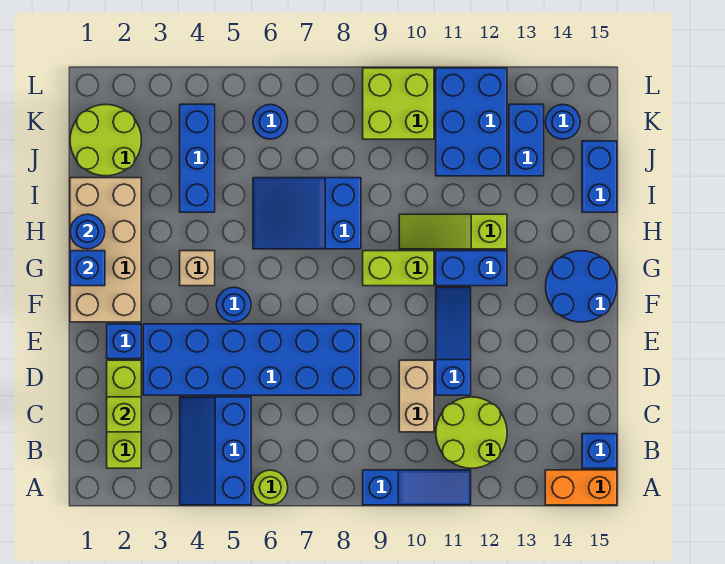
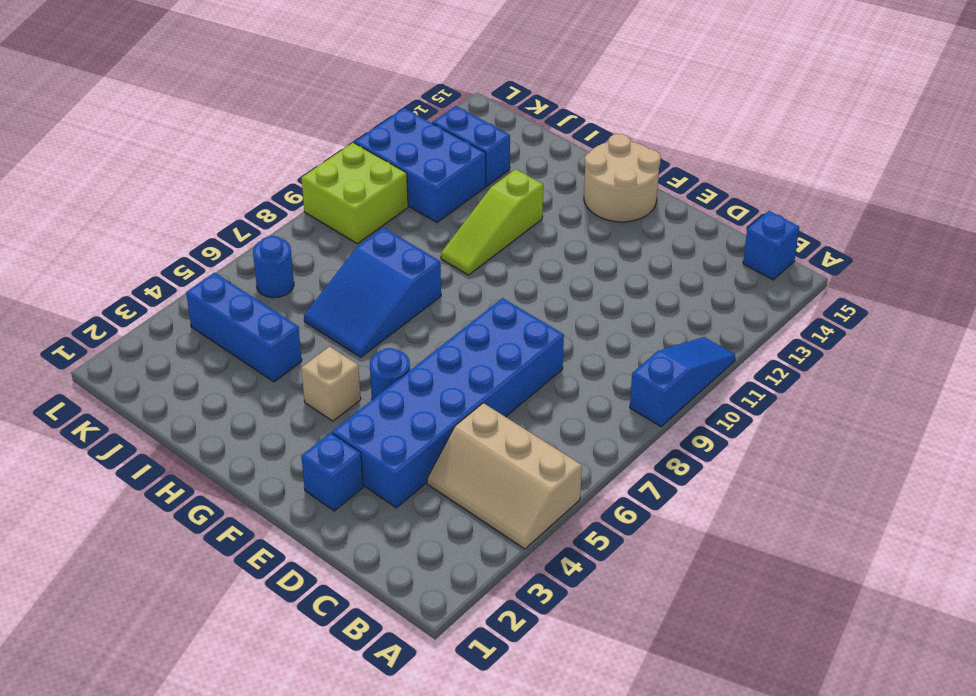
tan slope A4:C5 level 1 top 5 -> blue slope A4:C5 level 1 top 5
tan round brick F14:G15 level 1 -> blue round brick F14:G15 level 1
none -> lime round brick A6 level 1
none -> orange brick A14:A15 level 1
none -> lime brick B2:D2 level 1
none -> lime round brick B11:C12 level 1

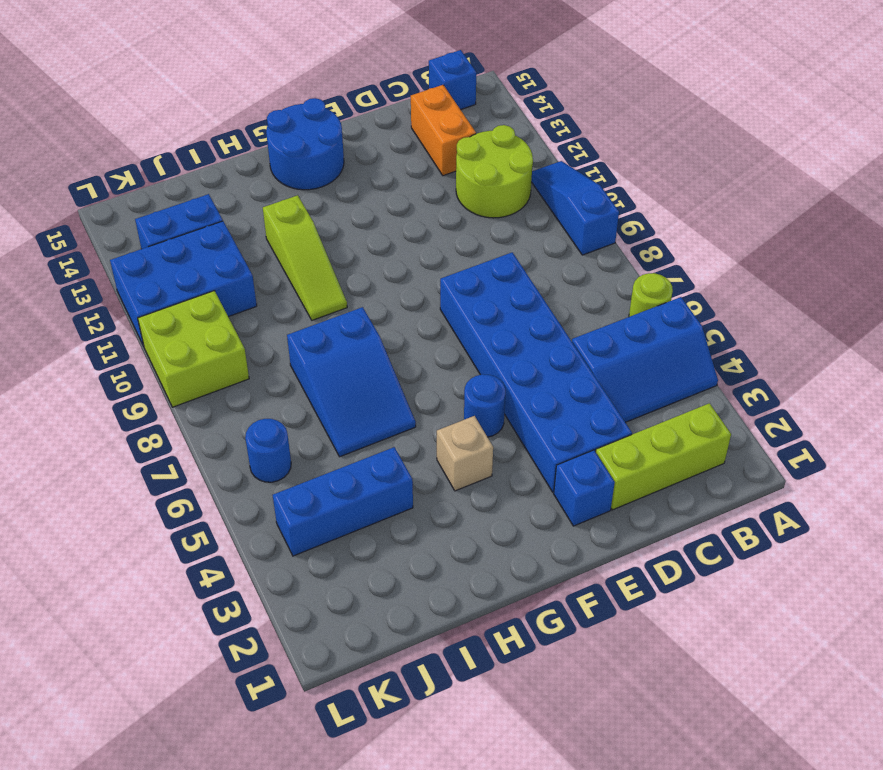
orange brick C13:C14 level 1 -> orange brick A14:A15 level 1
none -> tan brick C10:D10 level 1
none -> blue slope D11:F11 level 1 top D
none -> tan brick F1:I2 level 1
none -> lime brick G9:G10 level 1

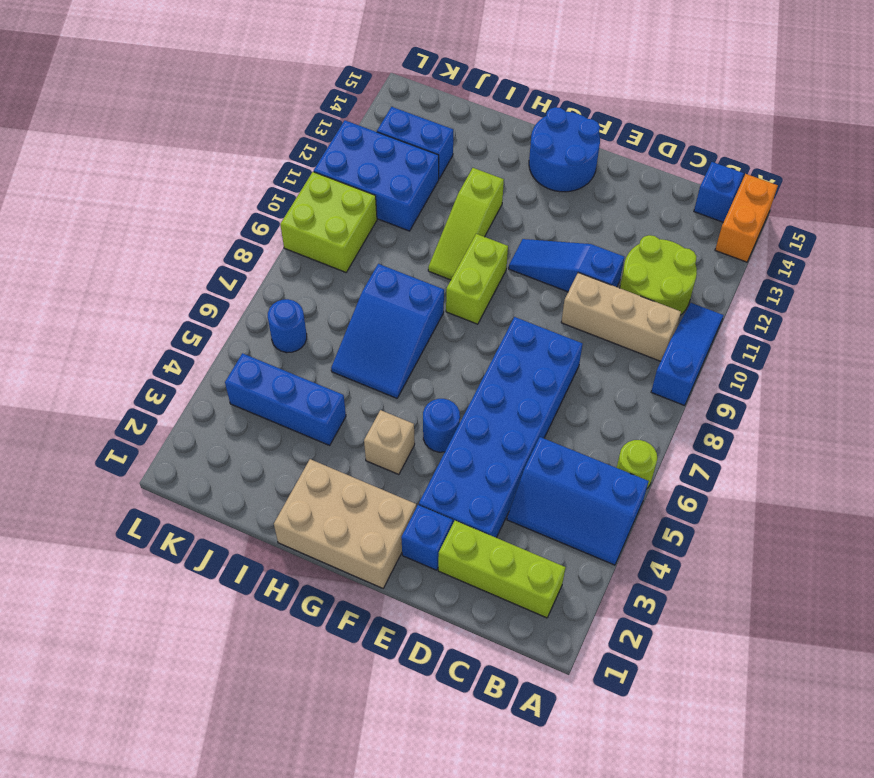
tan brick B10:D10 level 1 -> tan brick C10:D10 level 1
tan brick F1:H2 level 1 -> tan brick F1:I2 level 1
none -> blue brick G11:G12 level 1
none -> blue brick I15:J15 level 1
none -> lime round brick J1:K2 level 1
none -> blue round brick K14 level 1

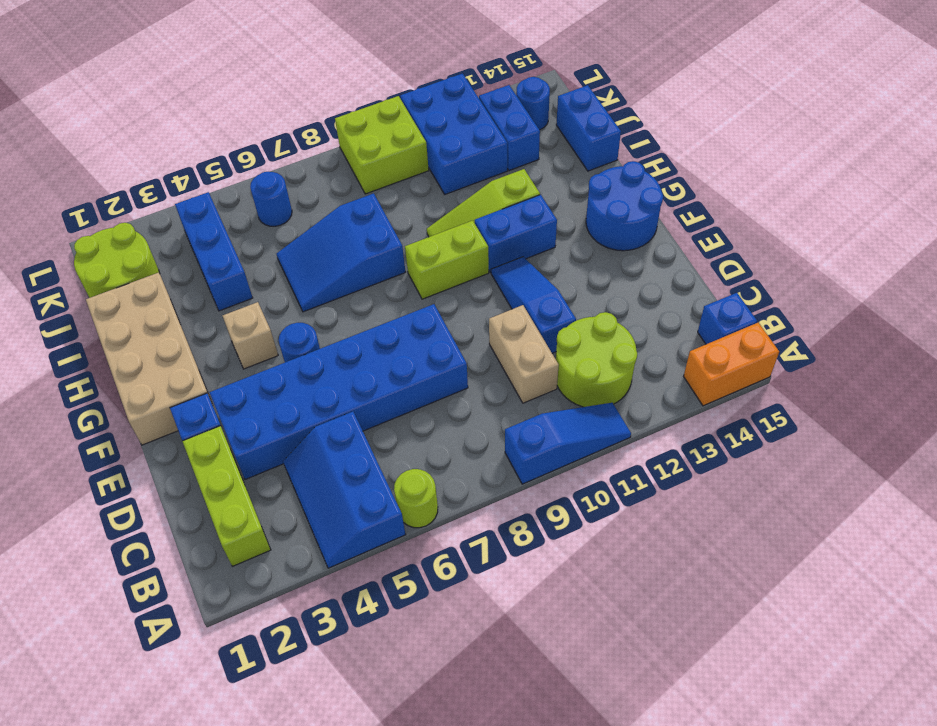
none -> lime brick C2 level 2
none -> blue brick G1 level 2
none -> blue round brick H1 level 2

